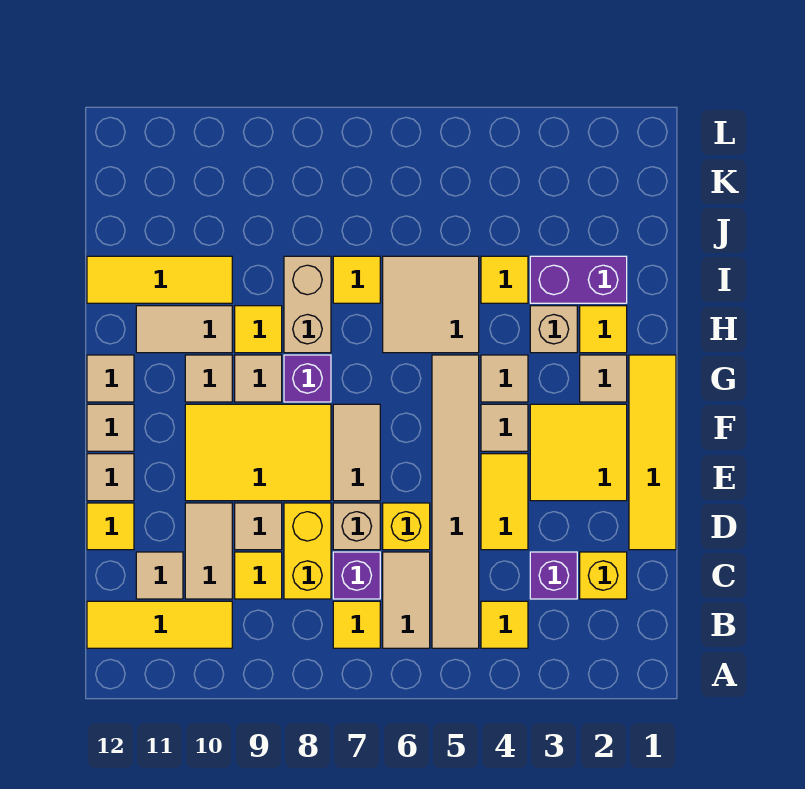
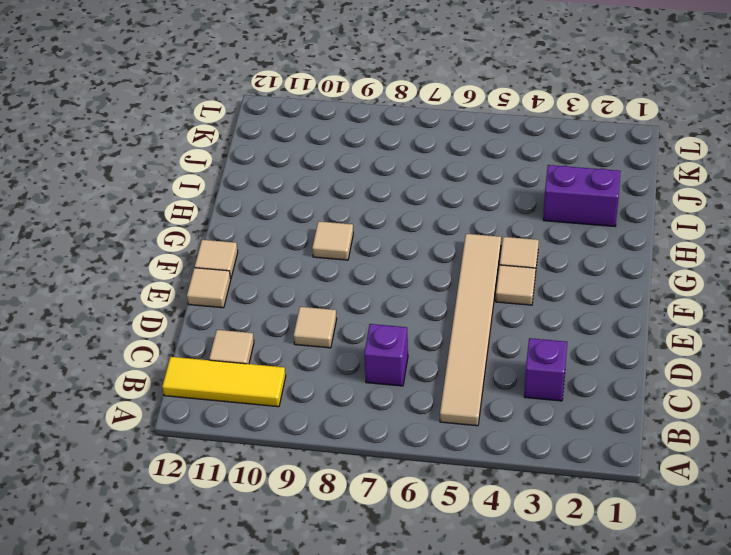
none -> yellow tile B4 level 1
none -> tan tile B6:C6 level 1
none -> yellow tile B7 level 1
none -> yellow brick C2 level 1

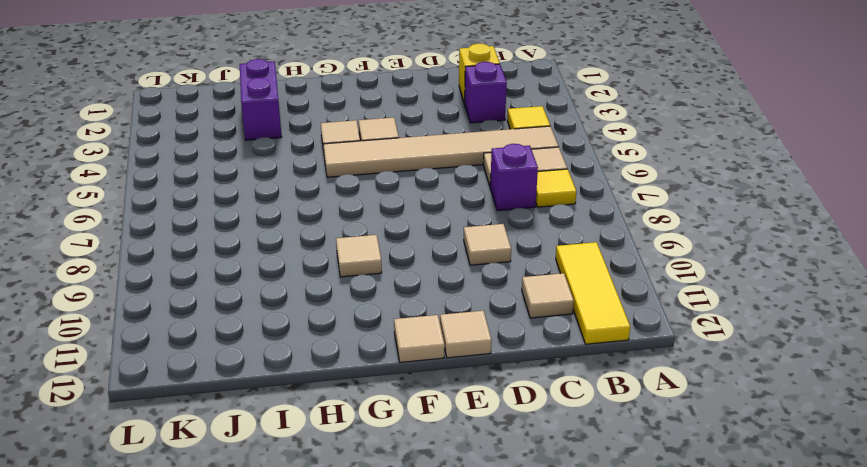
none -> yellow brick C8:D8 level 1
none -> yellow tile C9 level 1
none -> tan tile C10:D10 level 1
none -> yellow tile D1:G1 level 1

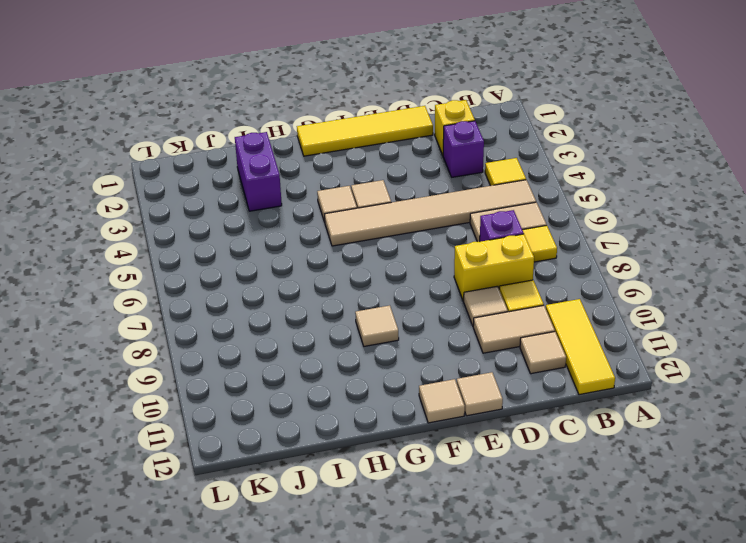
none -> yellow tile D4:E4 level 1
none -> yellow brick D6 level 1
none -> tan brick D7 level 1
none -> yellow tile D12 level 1

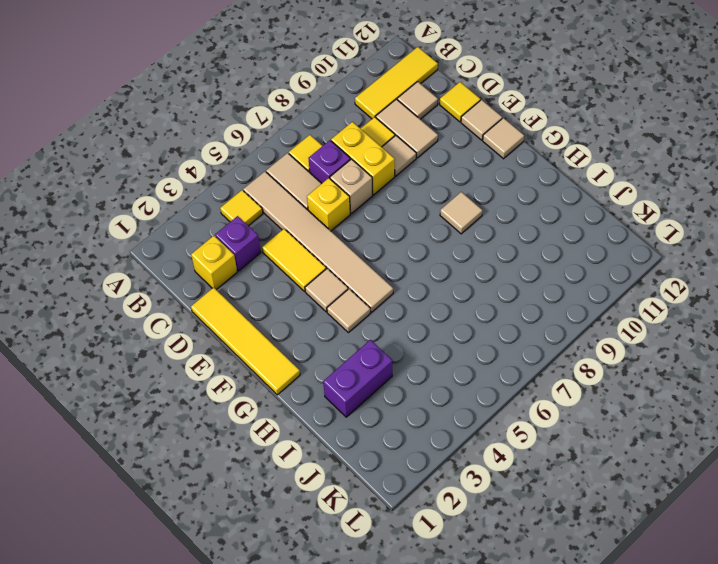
none -> yellow tile E2:F3 level 1
none -> tan tile E7:F7 level 1
none -> yellow tile E8:F10 level 1
none -> tan tile G2 level 1

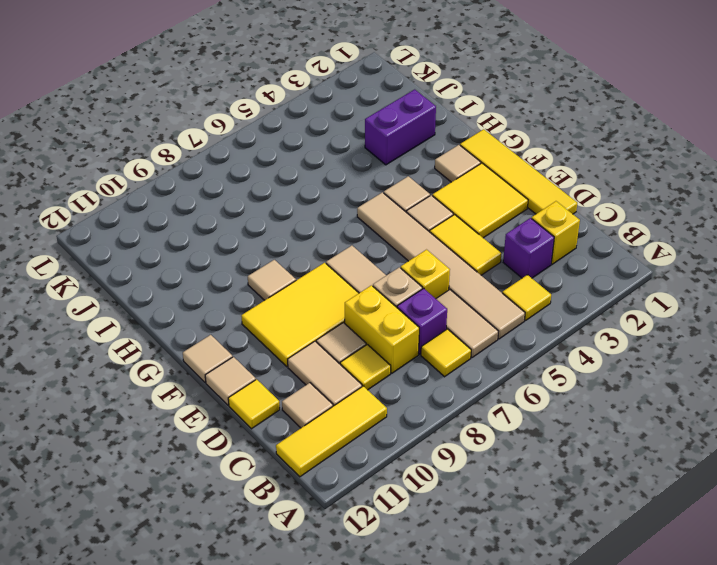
none -> purple brick G8 level 1
none -> tan tile G10 level 1
none -> tan tile G12 level 1
none -> yellow tile H2 level 1

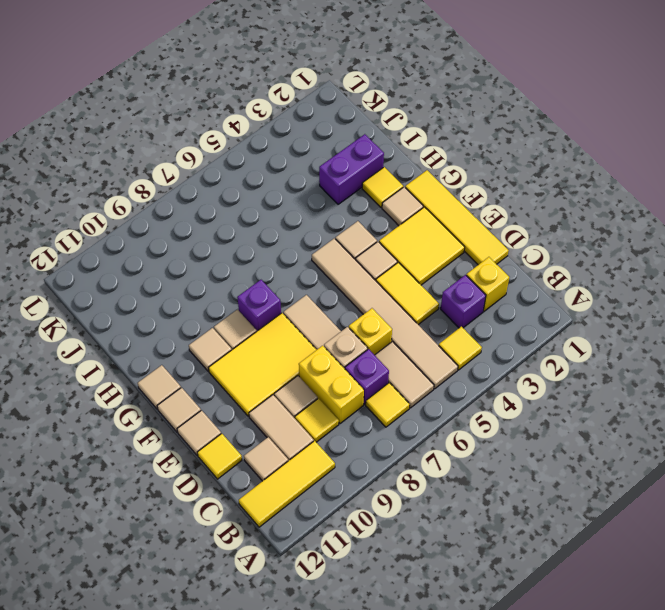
none -> tan brick H3 level 1
none -> tan tile H5:I6 level 1
none -> tan brick H8:I8 level 1
none -> yellow tile H9 level 1

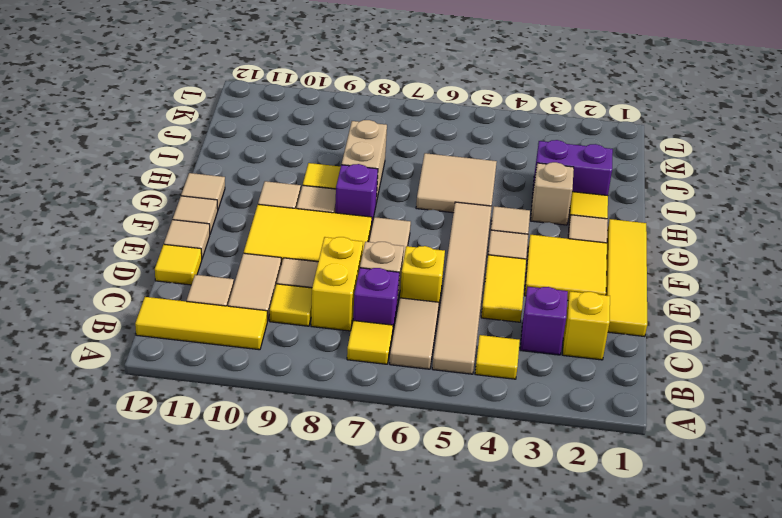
none -> tan tile H10:H11 level 1
none -> yellow tile I4 level 1
none -> yellow tile I7 level 1
none -> yellow tile I10:I12 level 1

